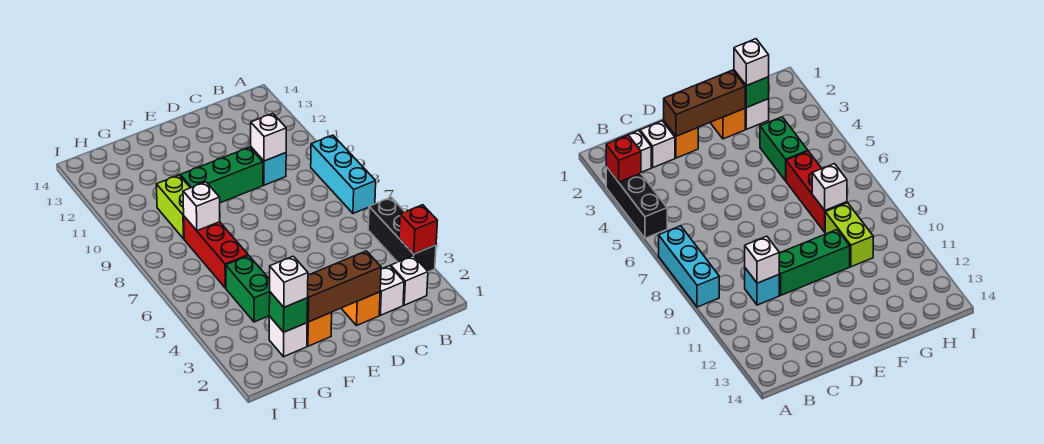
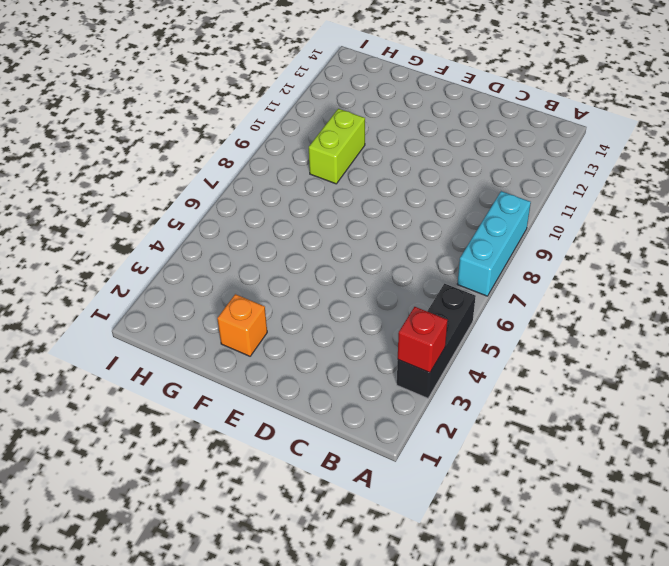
none -> white brick B2 level 1
none -> white brick C2 level 1
none -> cyan brick C10 level 1

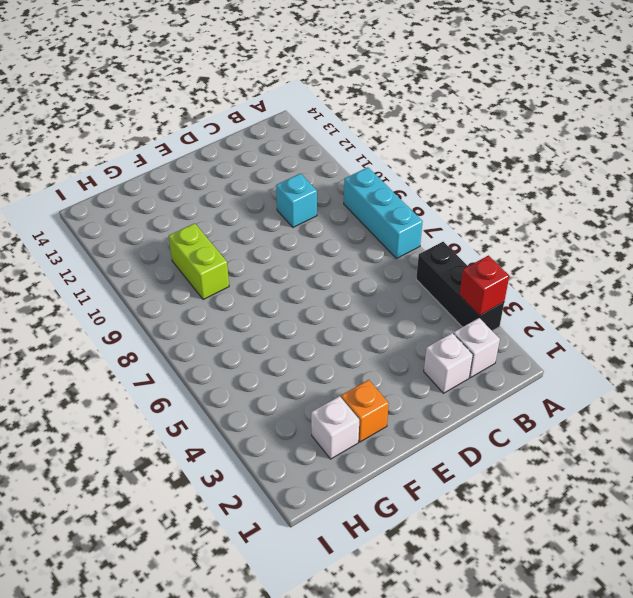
none -> orange brick D2 level 1
none -> green brick D10:F10 level 1
none -> green brick G4:G5 level 1

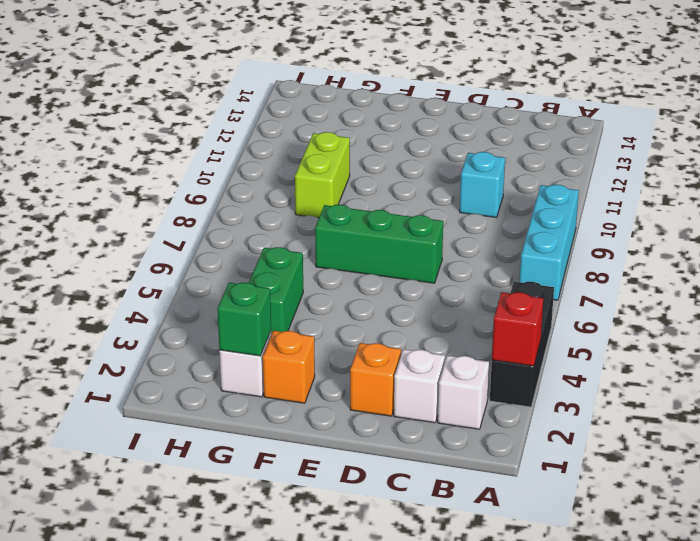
green brick D7:F7 level 1 -> green brick D10:F10 level 1
none -> red brick G6:G8 level 1
none -> white brick C10 level 2
none -> brown brick D2:F2 level 2

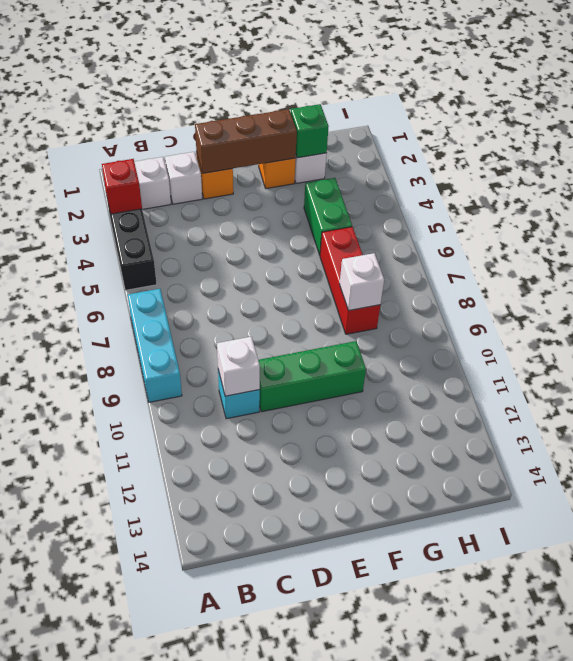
none -> lime brick G9:G10 level 1
none -> white brick G2 level 3

